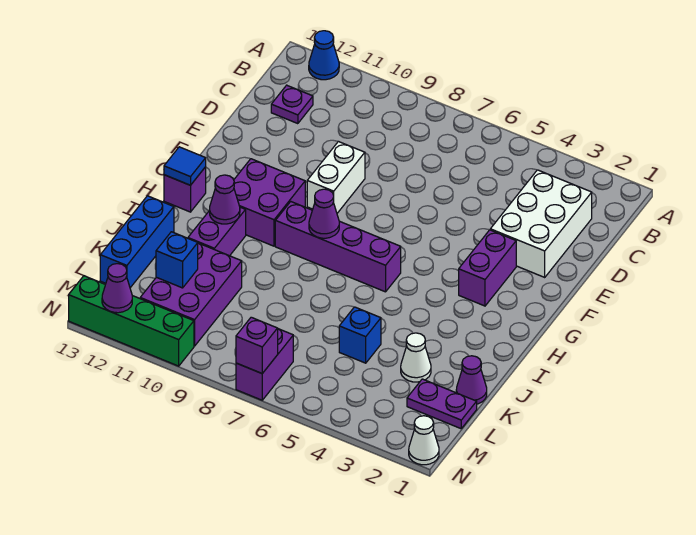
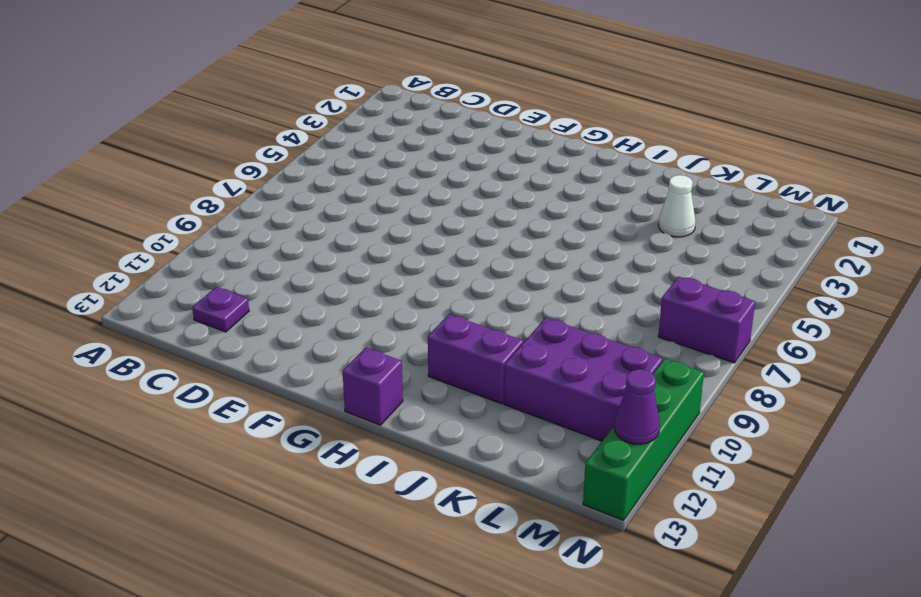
none -> blue cone A12 level 1
none -> white brick C2:E3 level 1
none -> white brick E9:F9 level 1

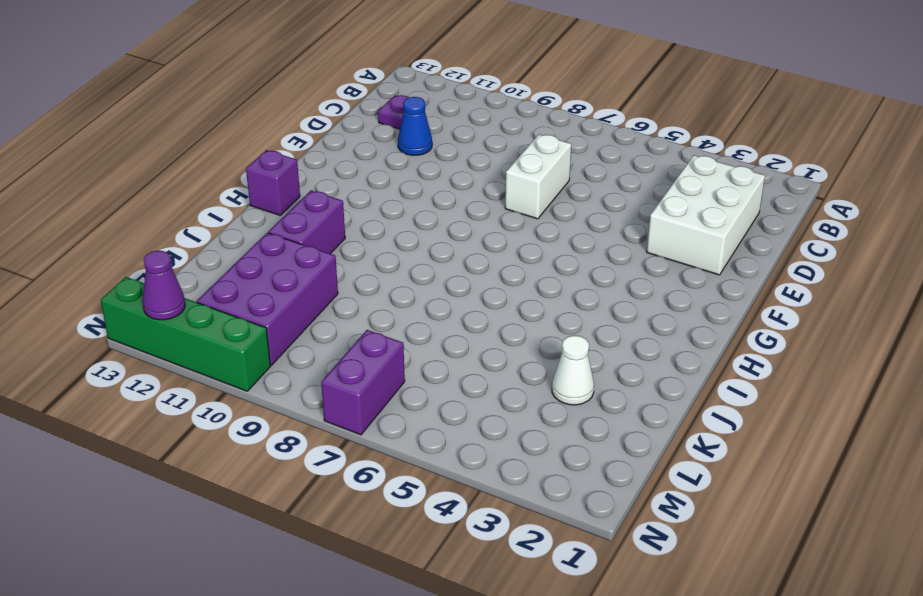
white brick D7:E7 level 1 -> white brick E9:F9 level 1
blue cone D11 level 1 -> blue cone A12 level 1
none -> purple brick F3:G3 level 1
none -> purple brick G10:H11 level 1
none -> purple brick H6:H9 level 1

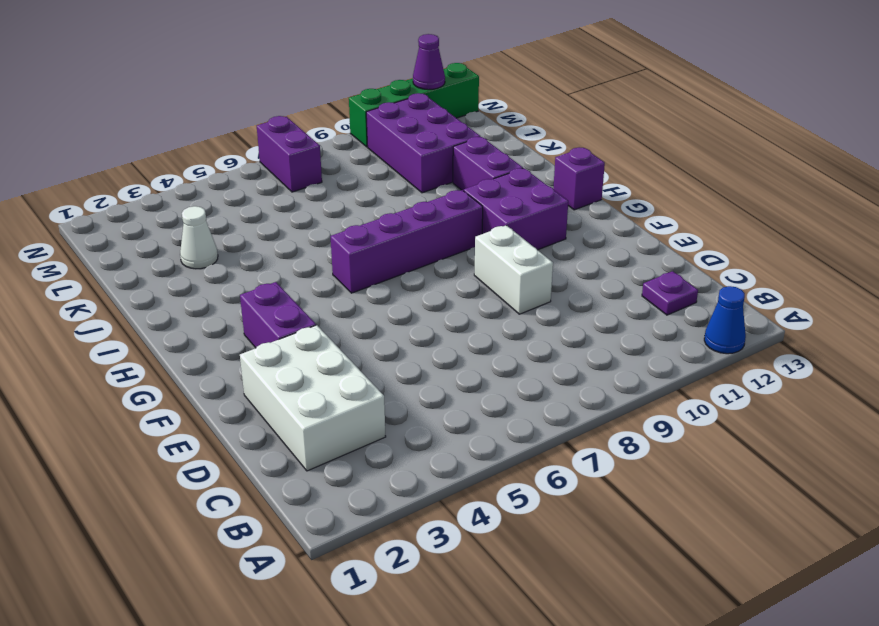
none -> blue brick J13:L13 level 1
none -> purple cone K1 level 1
none -> blue brick K5 level 1

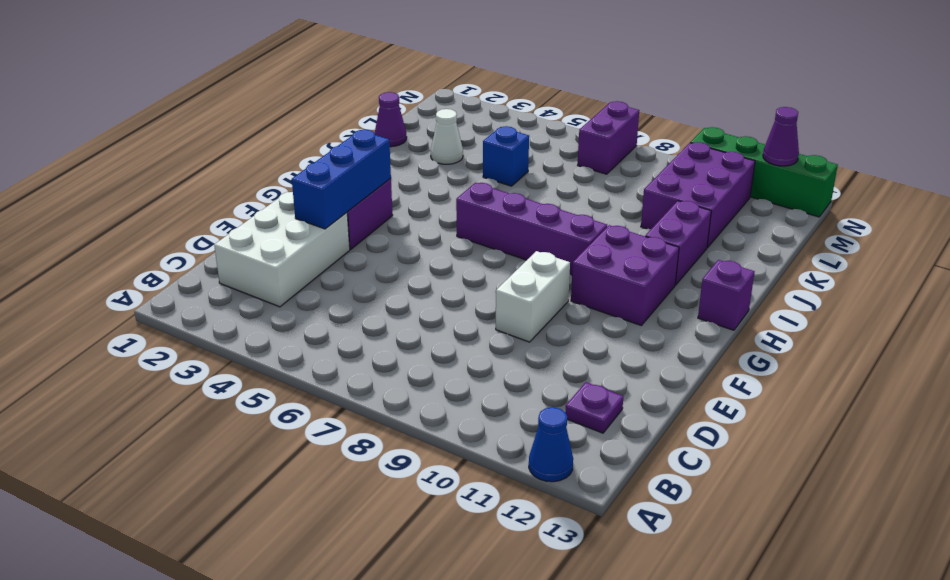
blue brick E3:G3 level 2 -> blue brick J13:L13 level 1
none -> purple plate L1:L2 level 1
none -> white cone N1 level 1
none -> purple cone H8 level 2

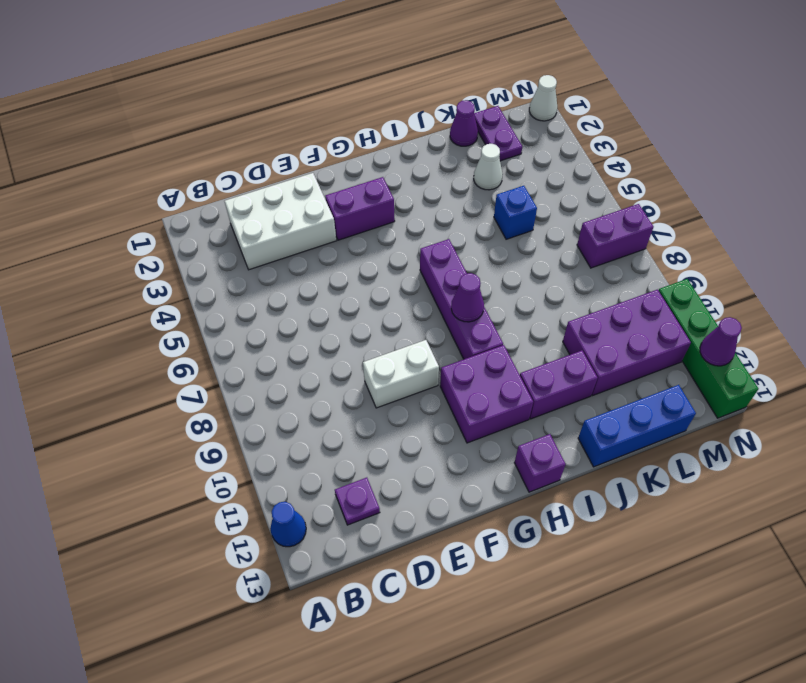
none -> blue tile H13 level 2
none -> purple cone I11 level 2
none -> blue brick L11 level 2

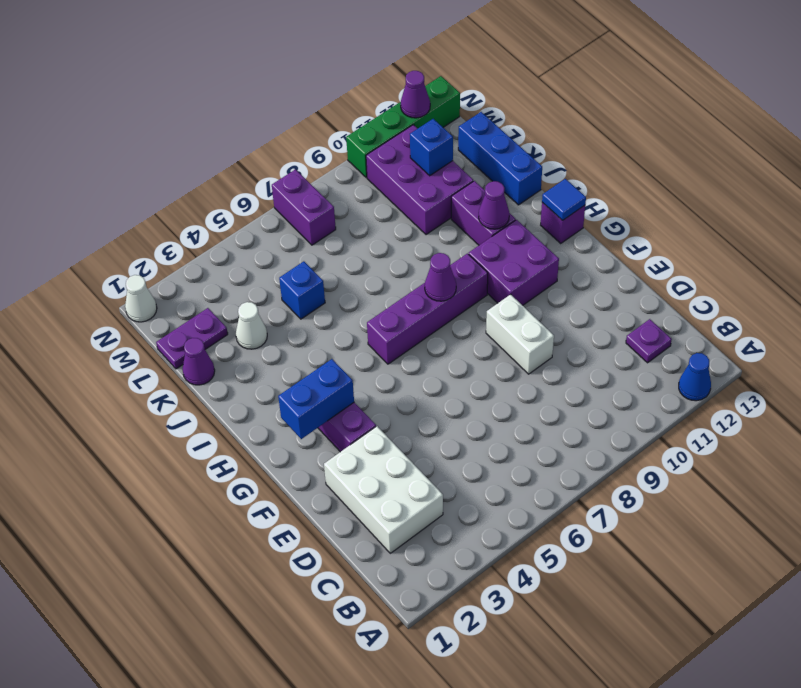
blue brick G2:G3 level 2 -> none
none -> purple brick N7 level 2

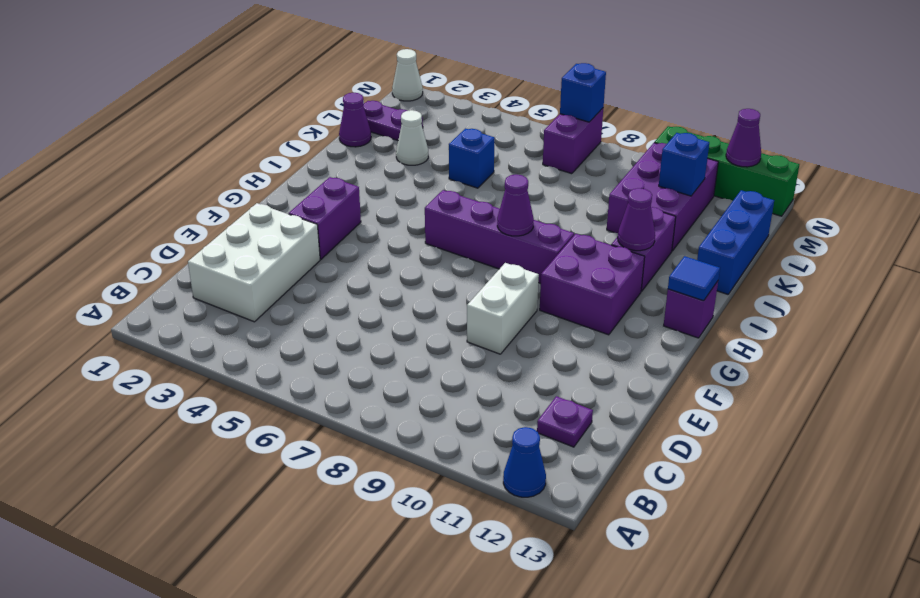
blue brick N7 level 2 -> purple brick N7 level 2

